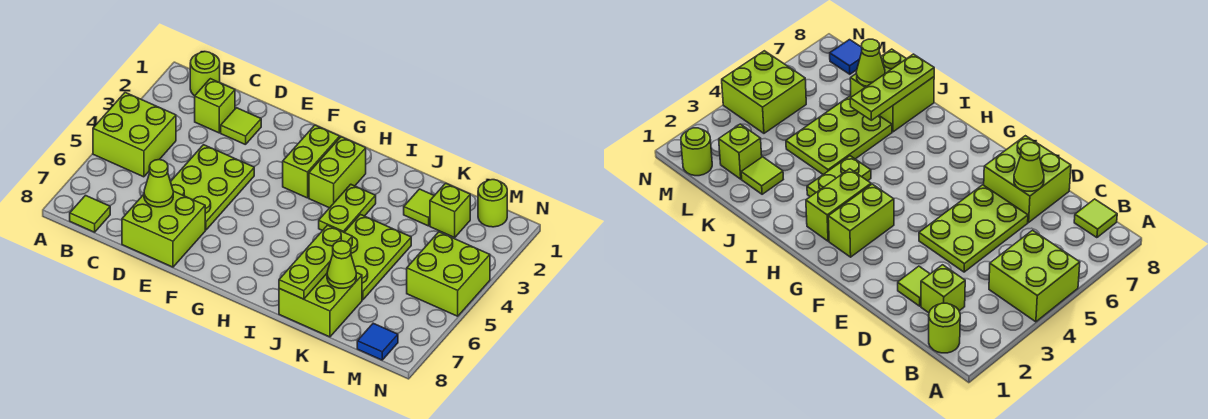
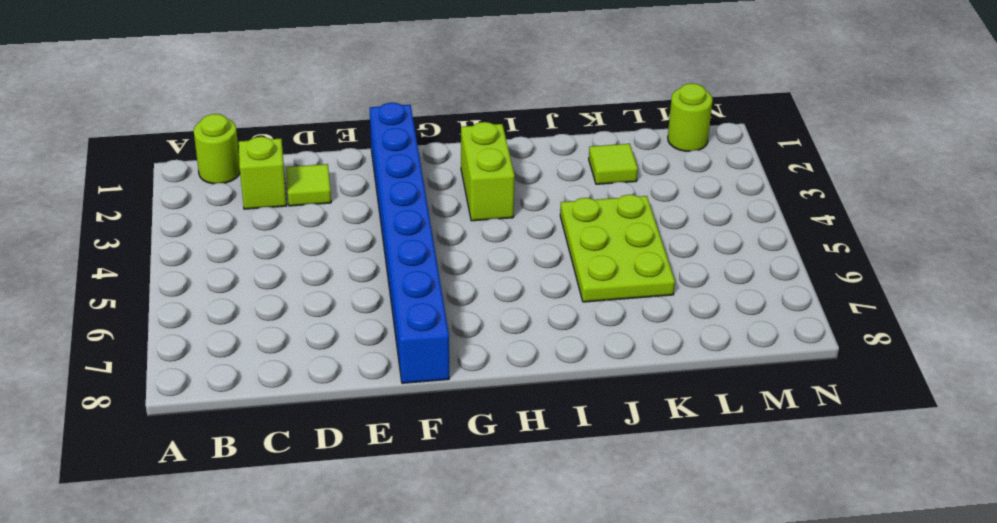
blue brick F1:F8 level 1 -> none
none -> lime brick A4:B5 level 1
none -> lime tile B8 level 1
none -> lime plate D4:E6 level 1

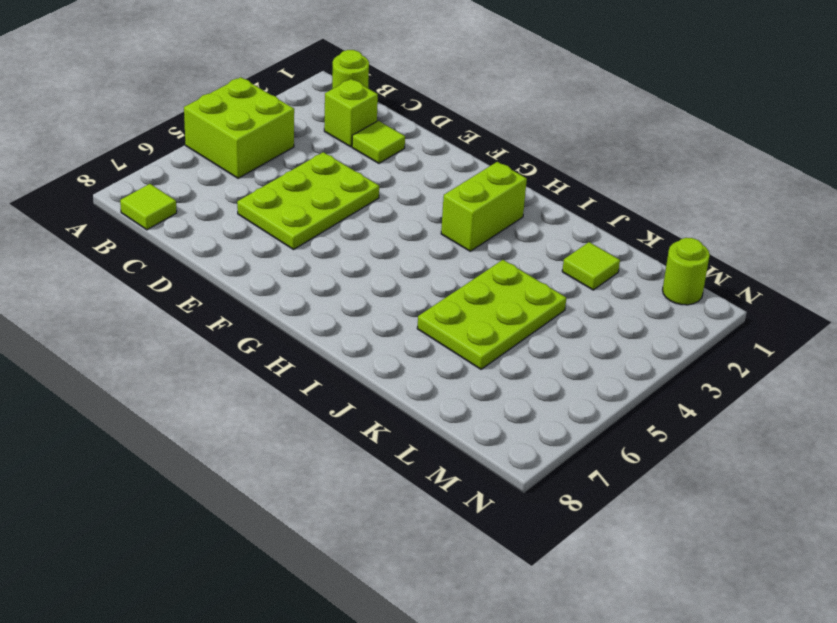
none -> lime brick D7:E8 level 1
none -> lime brick G2:G3 level 1
none -> lime plate I3:I4 level 1

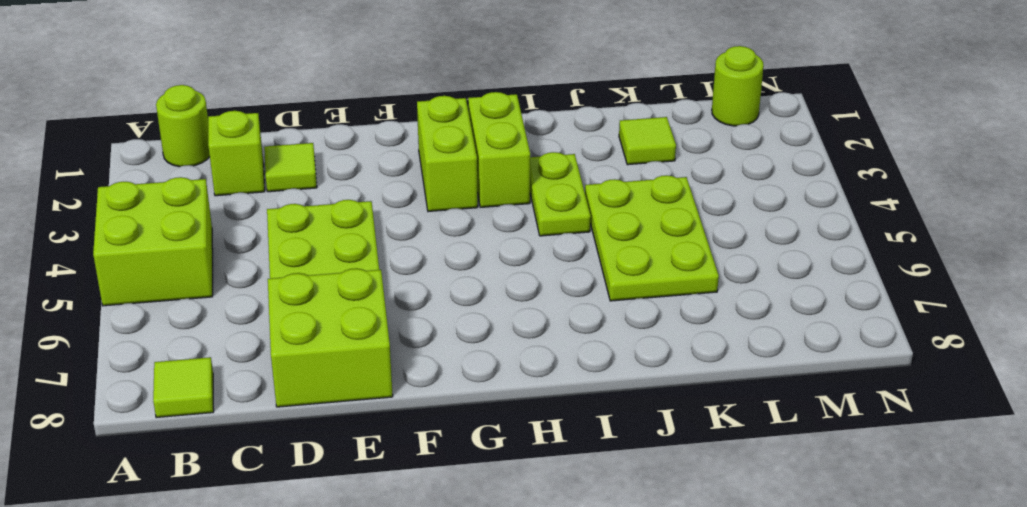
none -> lime brick J7:K8 level 1
none -> lime brick L2 level 1
none -> lime brick M4:N5 level 1

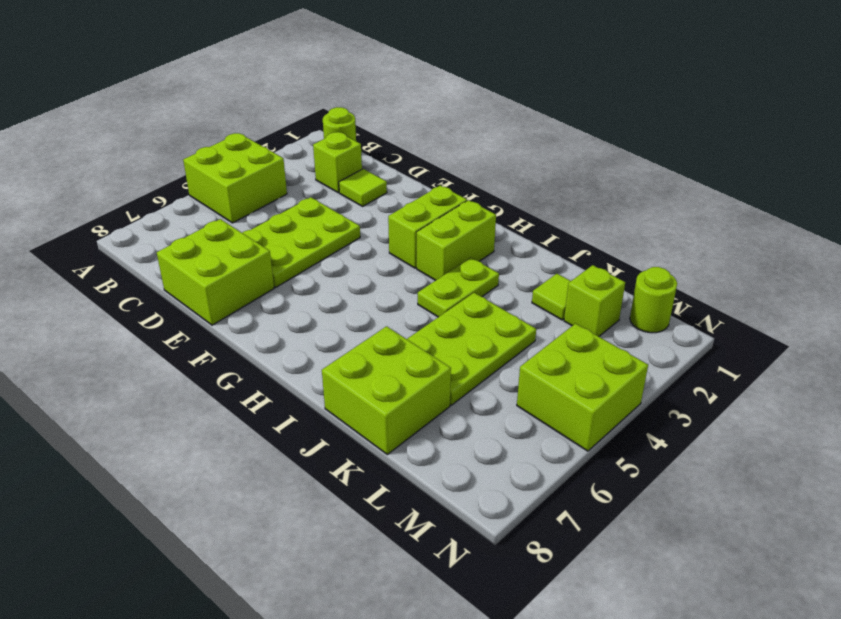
none -> lime tile B8 level 1
none -> blue tile M8 level 1
none -> lime cone D7 level 2

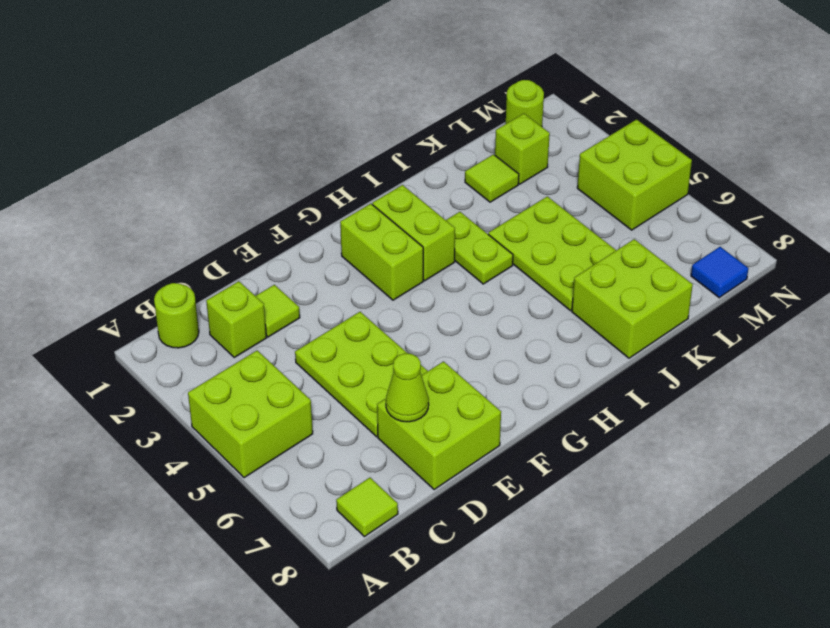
none -> lime plate J6:J8 level 2
none -> lime cone K7 level 2

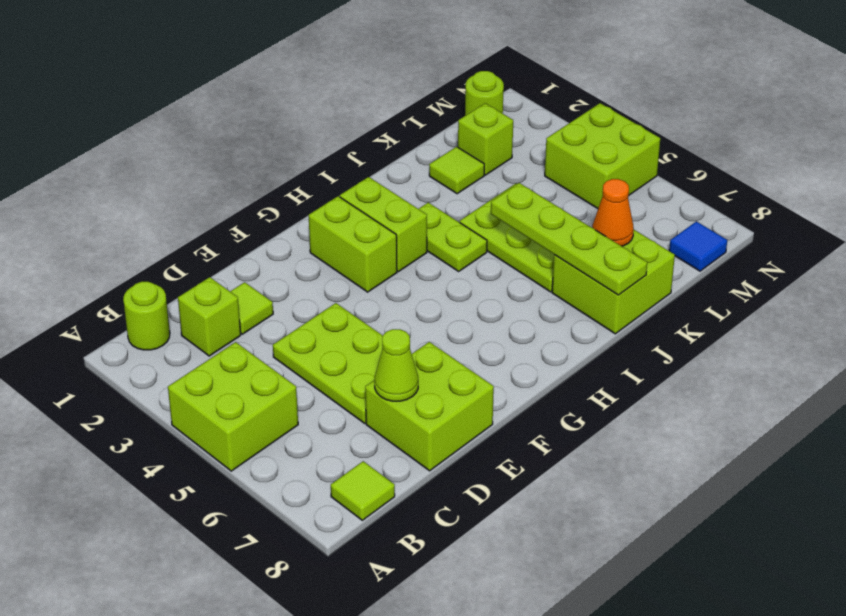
lime plate J5:J8 level 2 -> lime plate J6:J8 level 2
orange cone K7 level 2 -> lime cone K7 level 2

